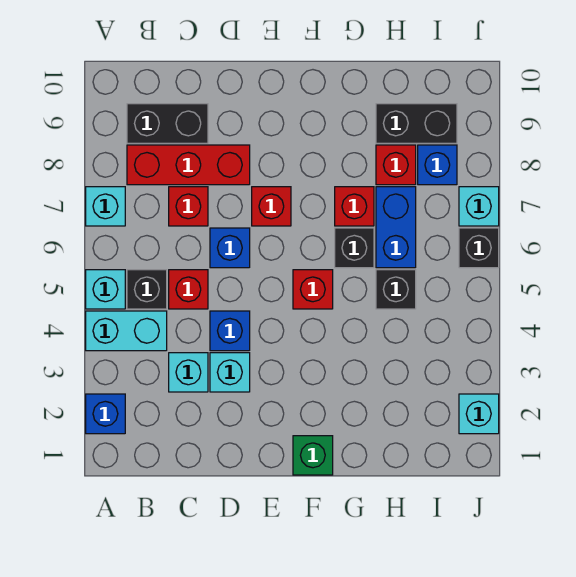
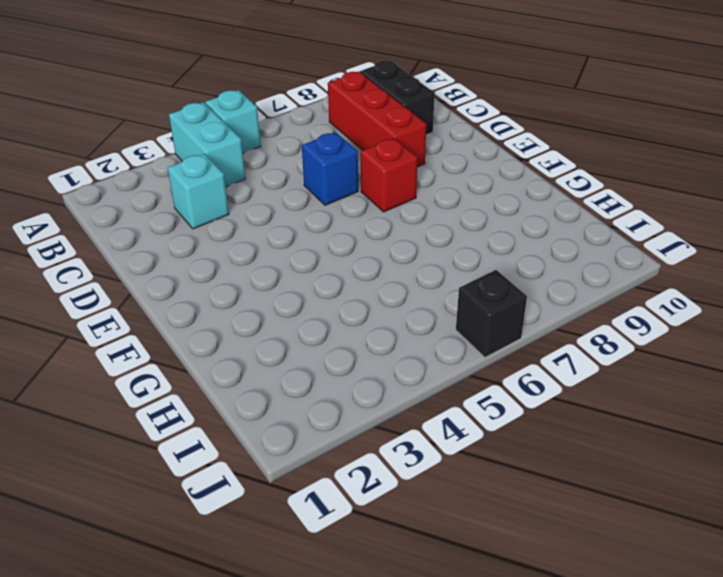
none -> blue brick A2 level 1
none -> cyan brick A7 level 1
none -> black brick B5 level 1

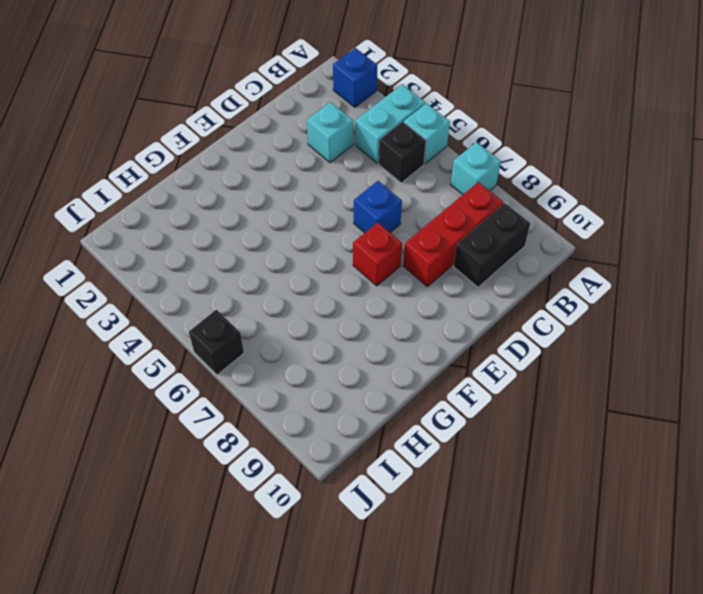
none -> red brick C5 level 1
none -> red brick C7 level 1
none -> cyan brick D3 level 1

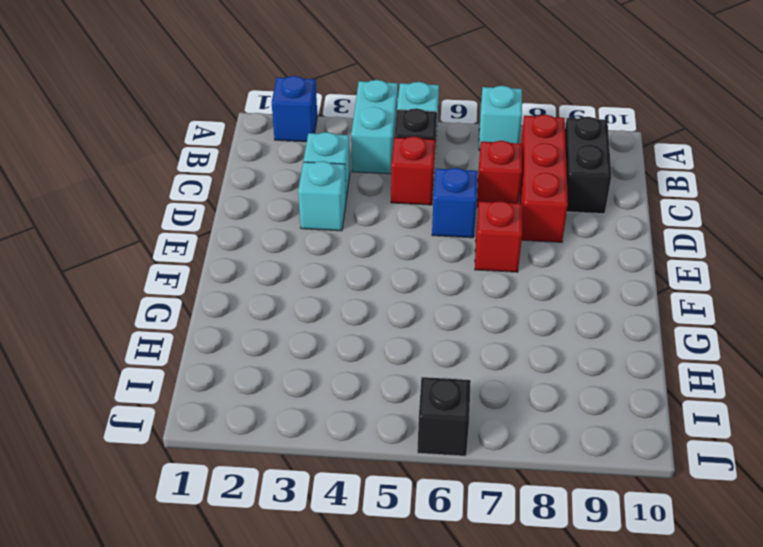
none -> blue brick D4 level 1
none -> green brick F1 level 1
none -> red brick F5 level 1

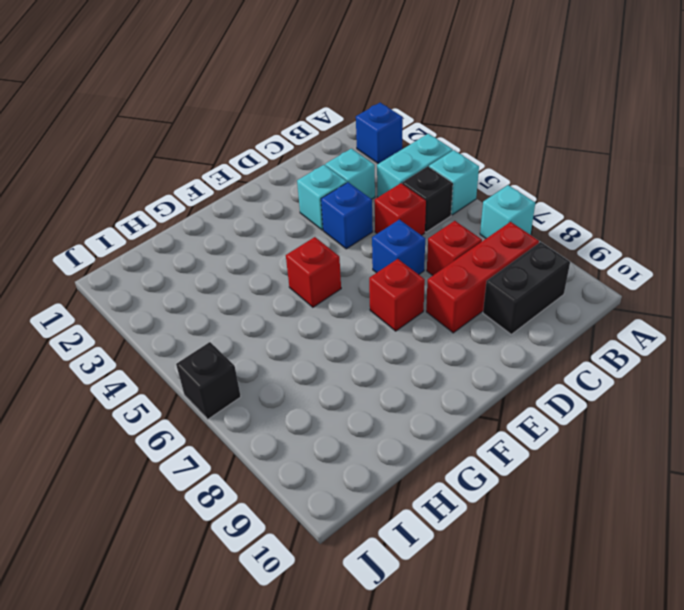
none -> green brick F1 level 1
none -> black brick G6 level 1
none -> red brick G7 level 1

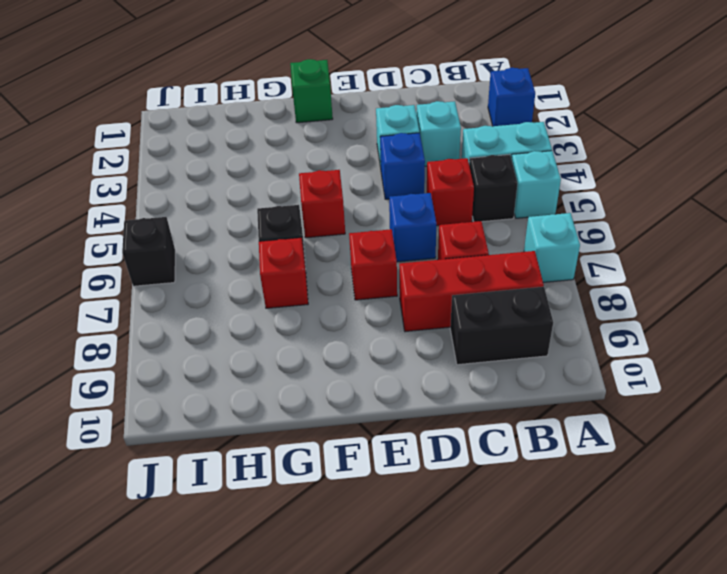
none -> black brick H5 level 1
none -> blue brick H6:H7 level 1
none -> red brick H8 level 1

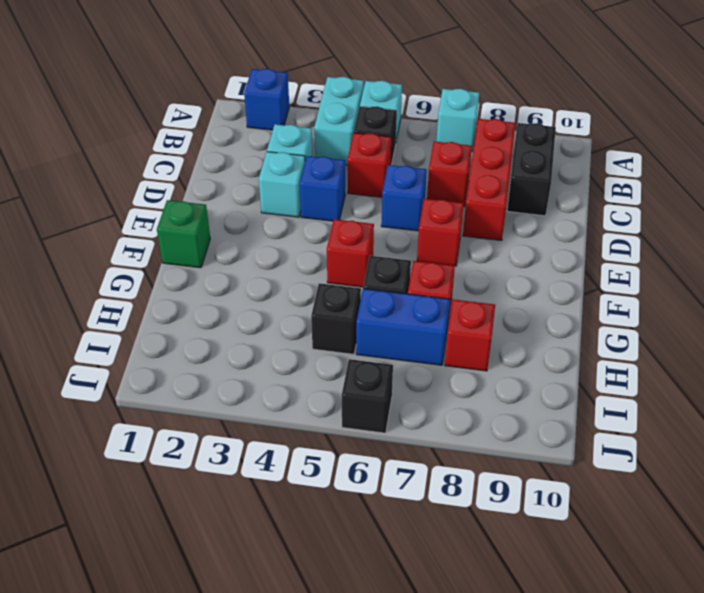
none -> black brick H9:I9 level 1
none -> blue brick I8 level 1
none -> cyan brick J2 level 1

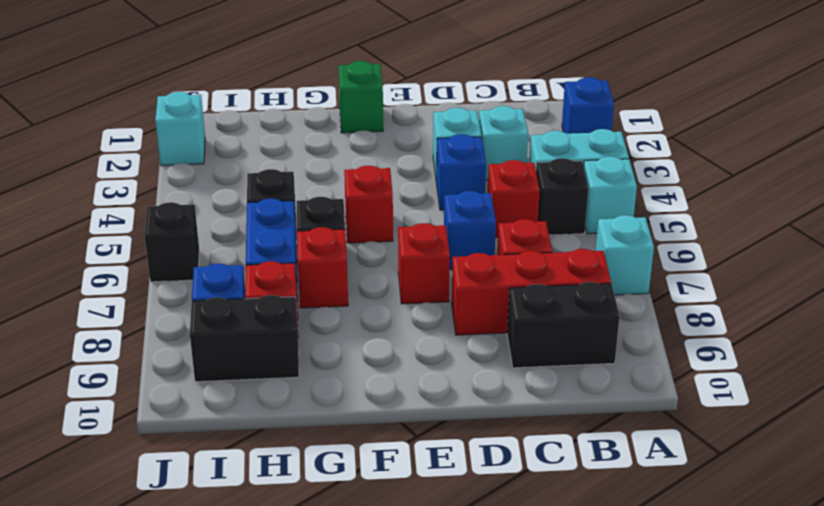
none -> cyan brick J7 level 1

